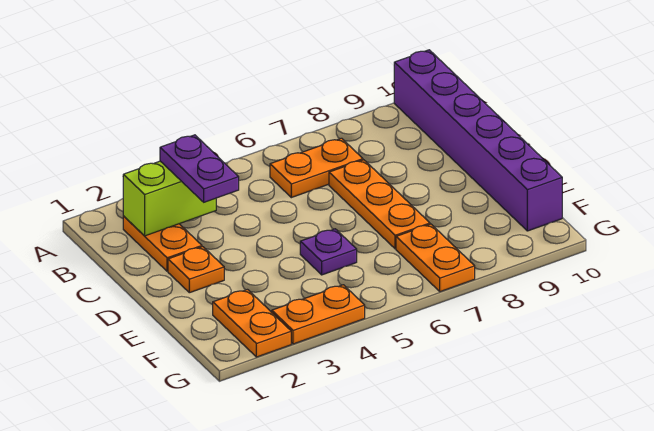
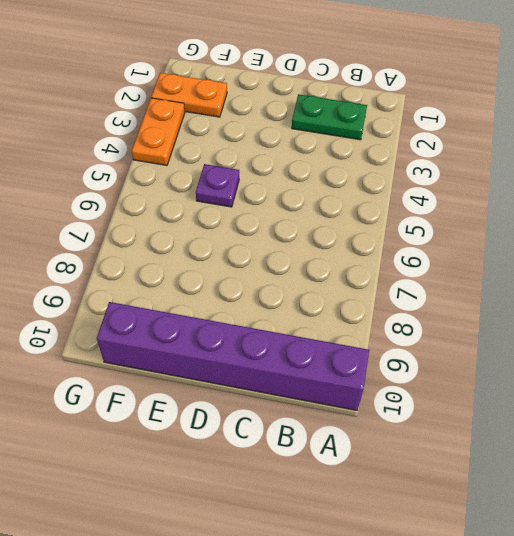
green plate B2:C2 level 1 -> orange plate B2:C2 level 1
none -> orange plate B6:B7 level 1
none -> orange plate C7:E7 level 1

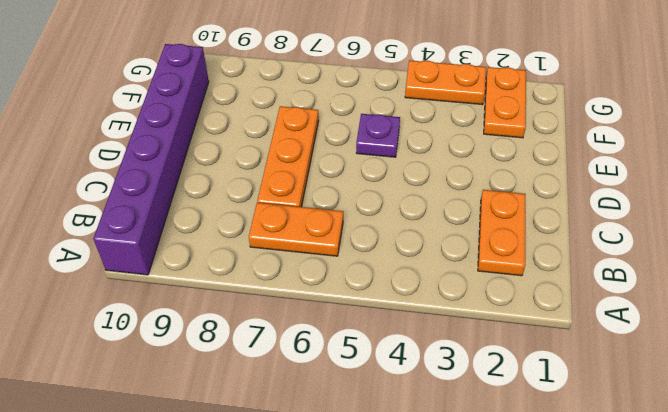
none -> orange plate D2 level 1
none -> orange plate F7:G7 level 1

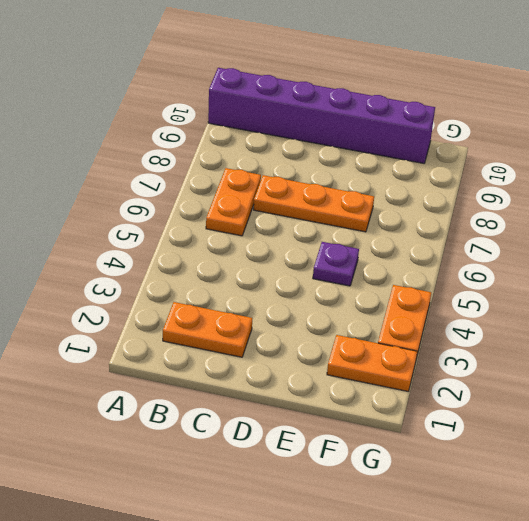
none -> orange plate D2 level 1
none -> orange plate F7:G7 level 1

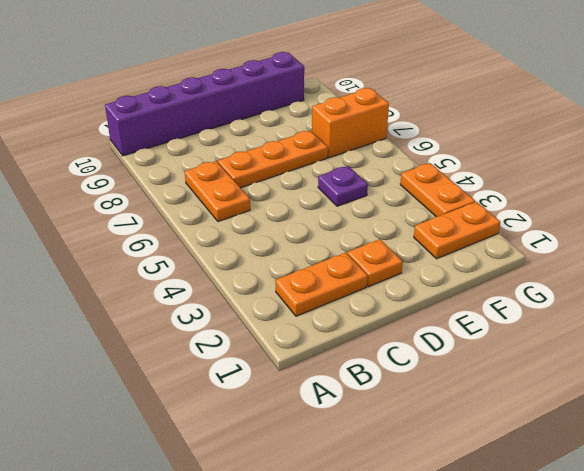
orange brick F7:G7 level 1 -> orange plate F7:G7 level 1
none -> lime brick B2:B3 level 2
none -> purple plate B3:C3 level 3

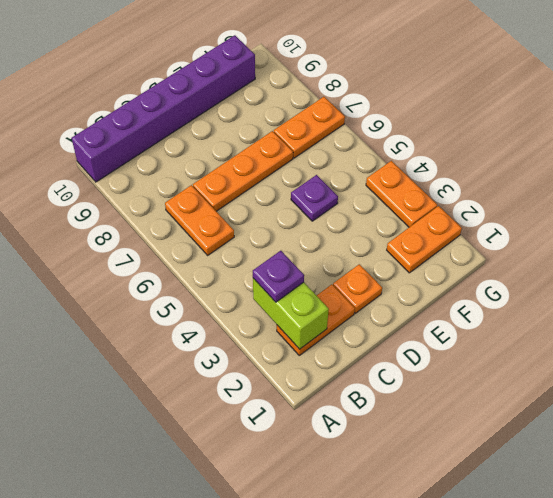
purple plate B3 level 3 -> purple plate B3:C3 level 3

